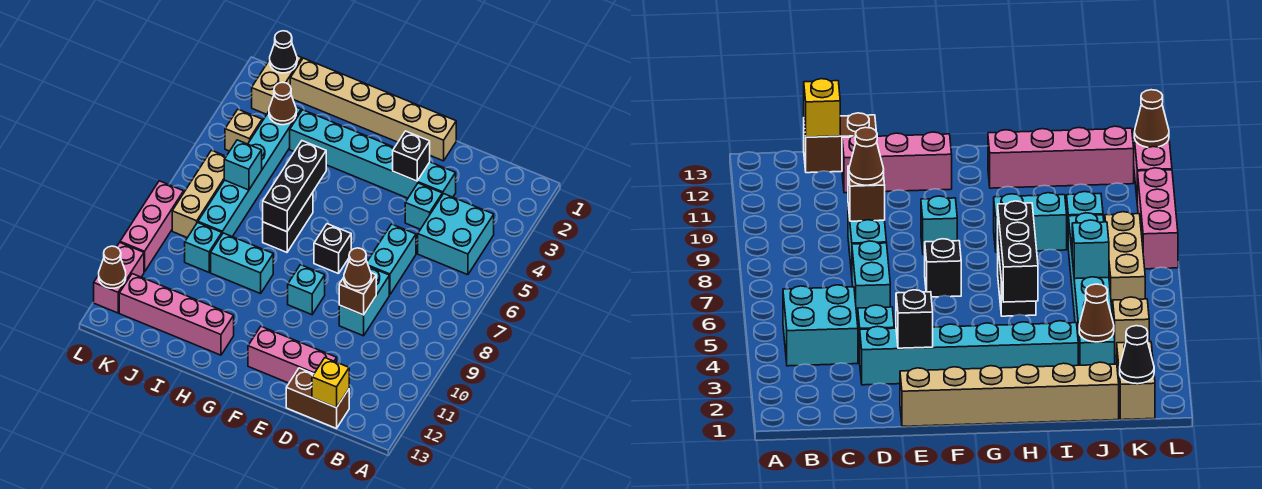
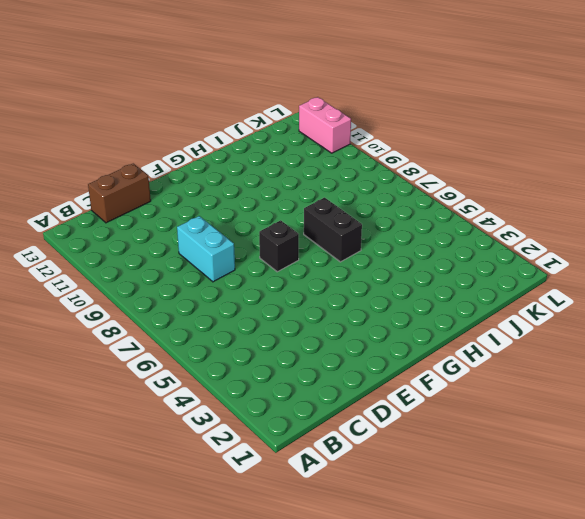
none -> cyan brick B4:C5 level 1
none -> cyan brick D3:I3 level 1
none -> cyan brick D4 level 1

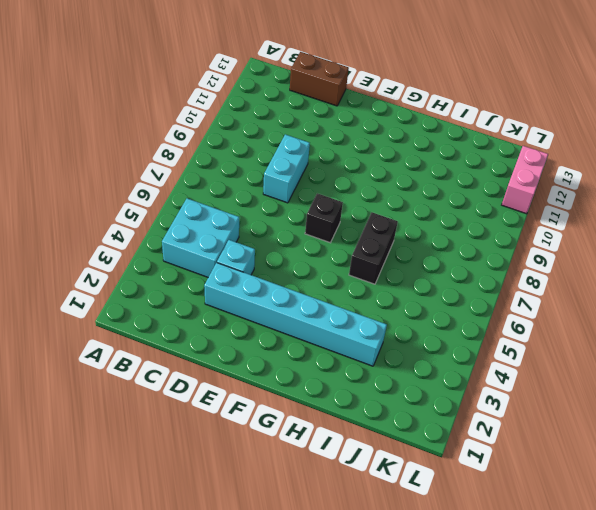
none -> cyan brick D6:D7 level 1
none -> pink brick D12:F12 level 1
none -> tan brick E1:J1 level 1

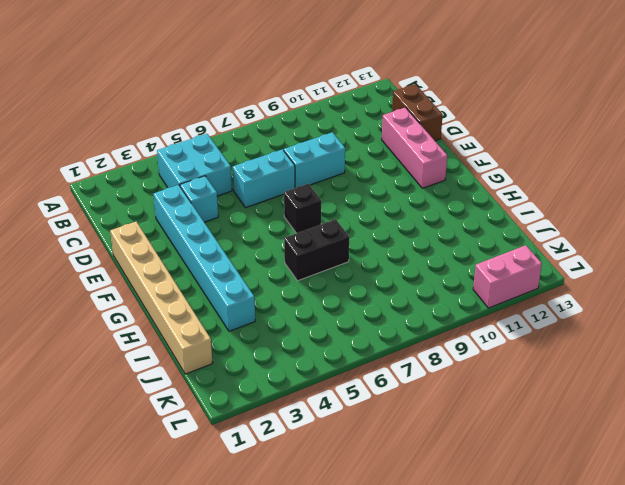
none -> cyan brick F9 level 1
none -> cyan brick H9:I9 level 1
none -> pink brick H12:K12 level 1

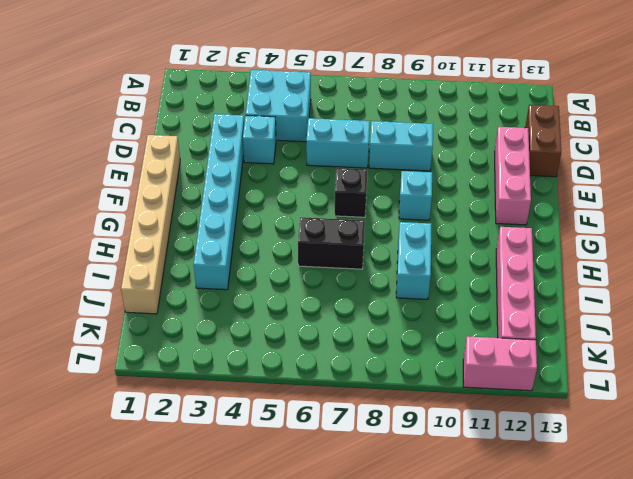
none -> cyan brick J3:J8 level 1
none -> cyan brick J9 level 1
none -> tan brick K1:K2 level 1

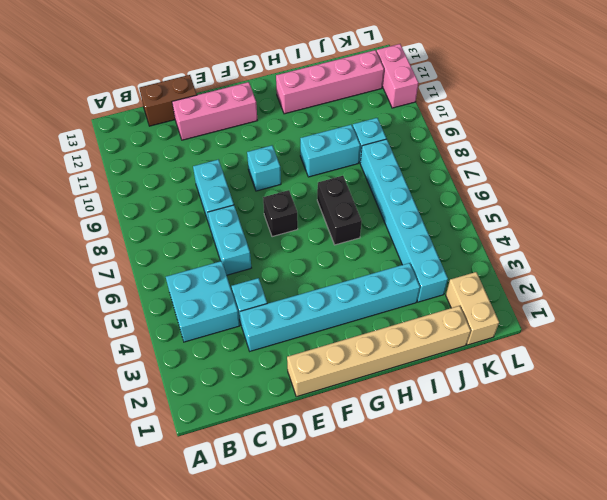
none -> tan brick K4 level 1
none -> tan brick K6:K8 level 1
none -> pink brick L8:L10 level 1

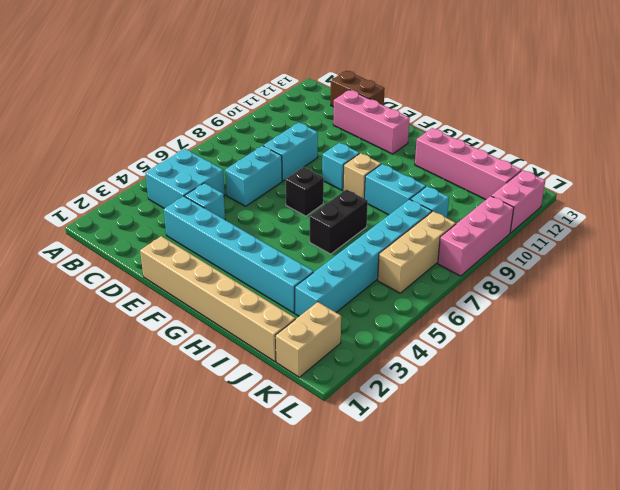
tan brick G9 level 1 -> tan brick K4 level 1
none -> yellow brick C13 level 2
none -> brown brick D9 level 2
none -> black brick E3 level 2

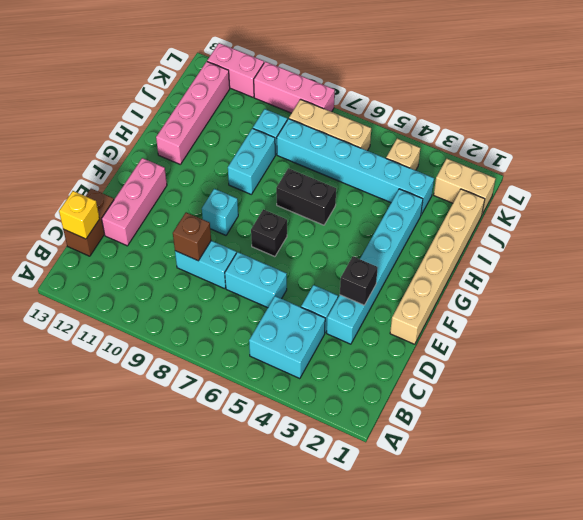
none -> black brick H5:H7 level 2
none -> brown cone J3 level 2
none -> cyan brick J6 level 2

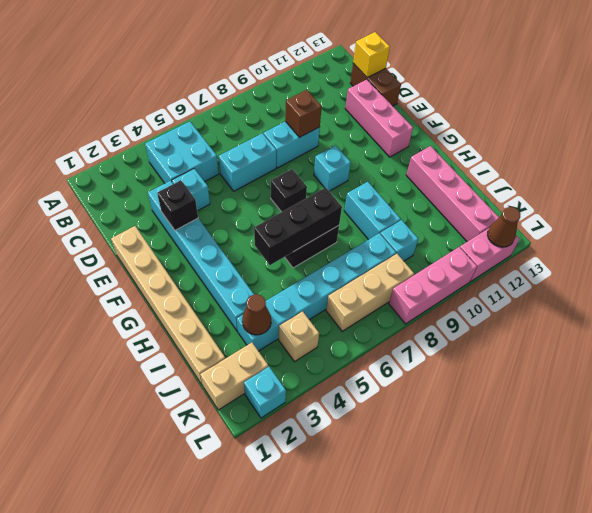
cyan brick L2 level 1 -> cyan brick J6 level 2
none -> black cone K1 level 2
none -> brown cone D9 level 3

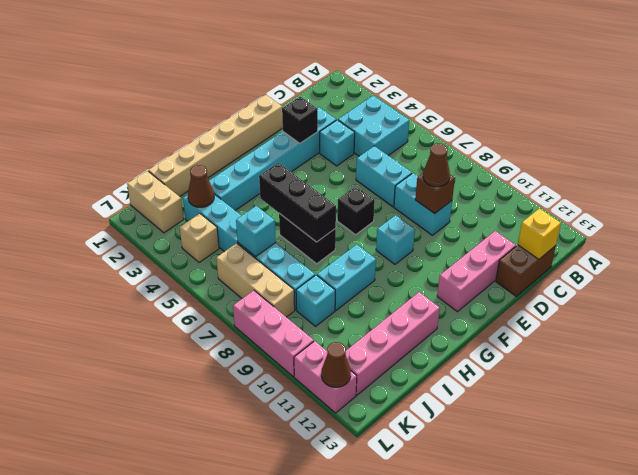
none -> black cone K1 level 2

